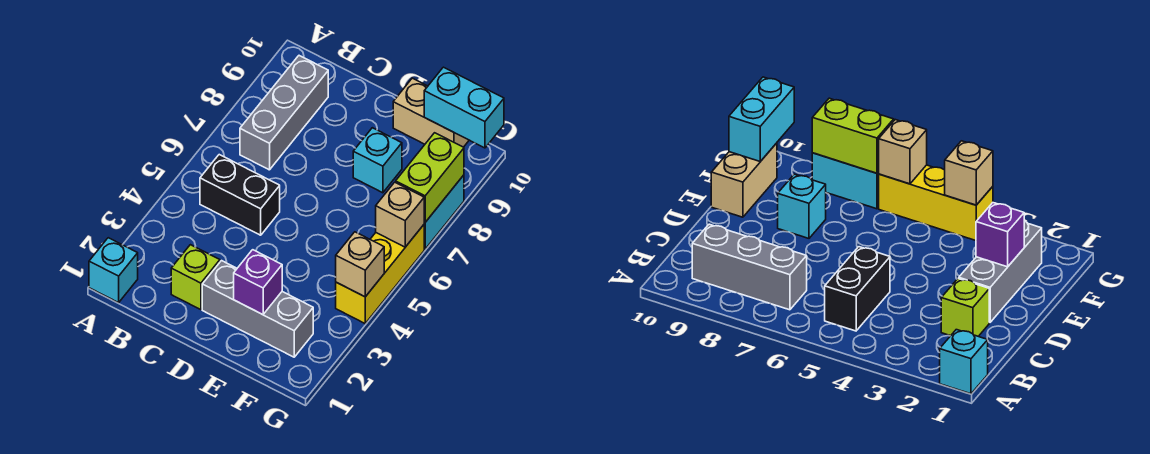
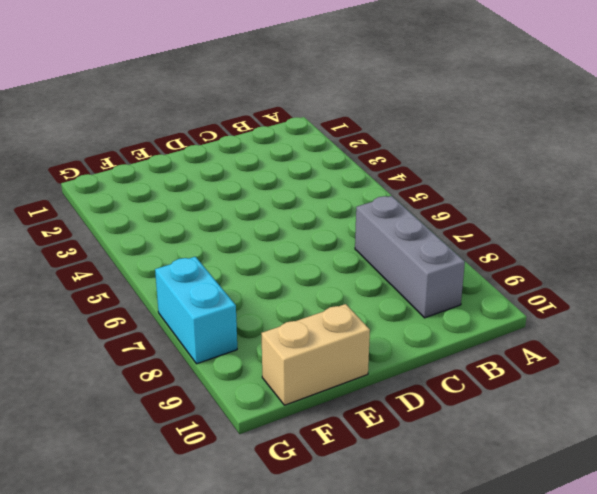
none -> cyan brick A1 level 1
none -> black brick B5:C5 level 1
none -> lime brick C2 level 1

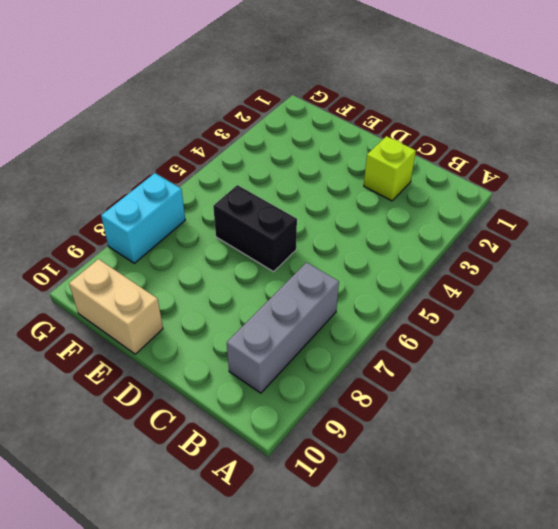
black brick D6:E6 level 1 -> black brick B5:C5 level 1
none -> cyan brick A1 level 1
none -> grey brick D2:F2 level 1
none -> cyan brick E8 level 1

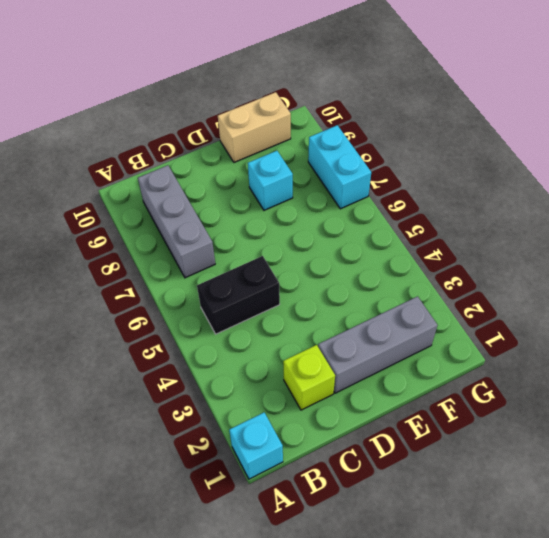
none -> yellow brick G4:G6 level 1
none -> purple brick E2 level 2
none -> cyan brick F10:G10 level 2

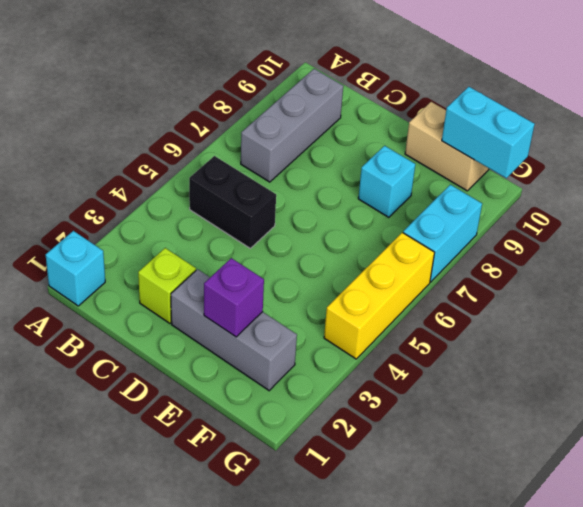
none -> tan brick G4 level 2
none -> tan brick G6 level 2
none -> lime brick G7:G8 level 2

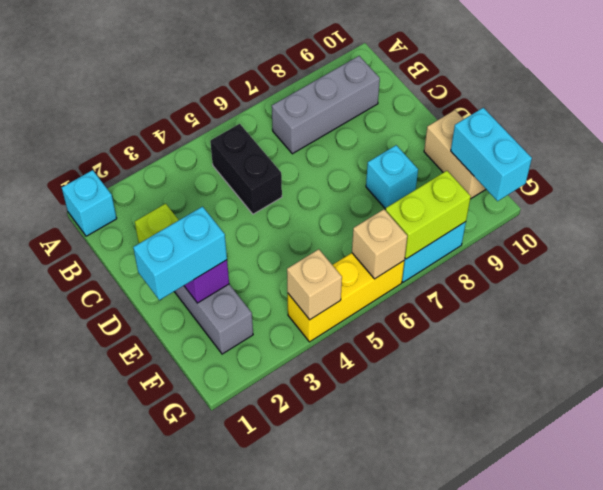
cyan brick E1:E2 level 3 -> none

